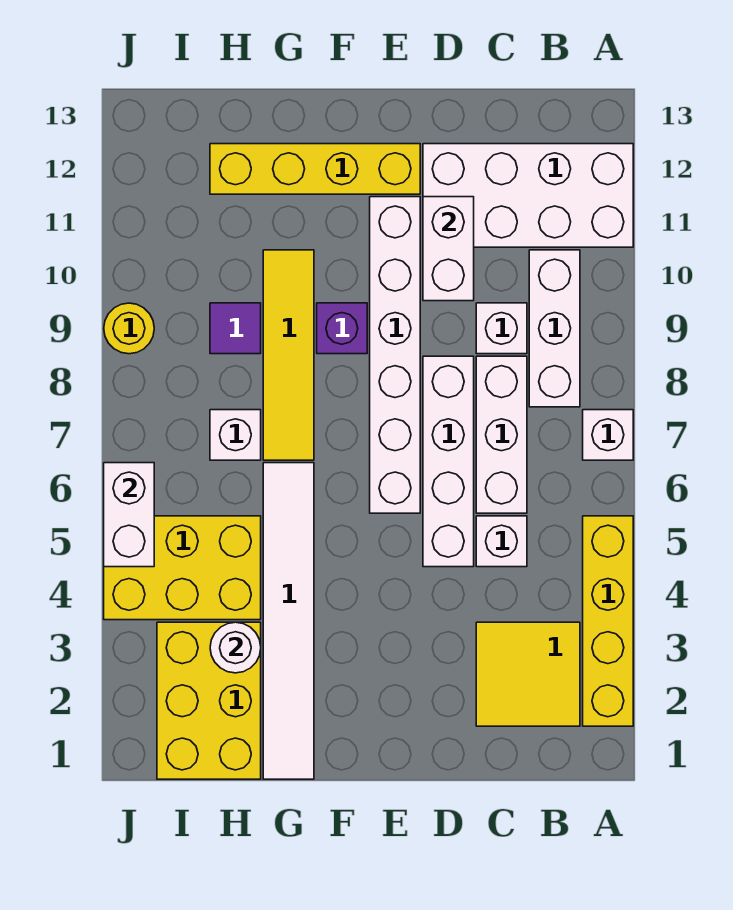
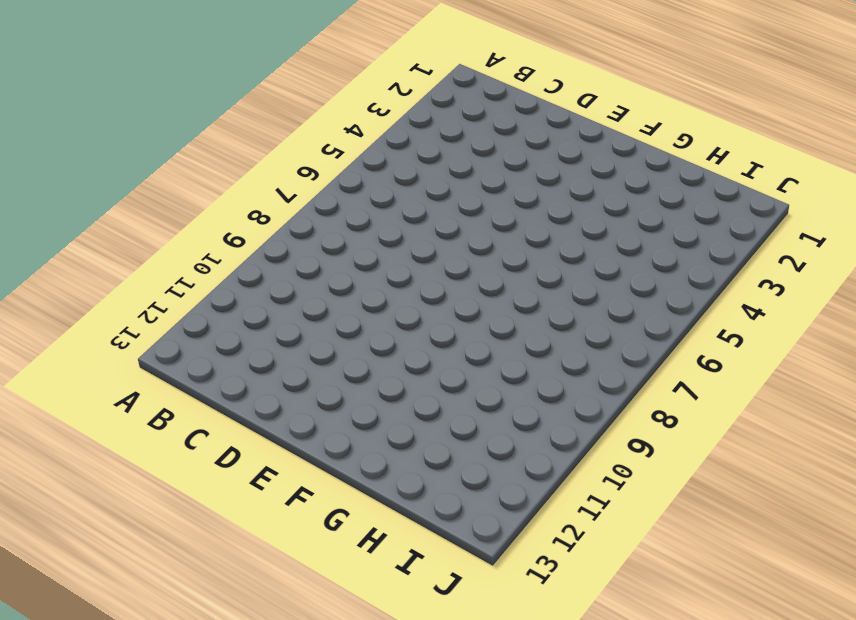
none -> yellow brick A2:A5 level 1
none -> white brick A7 level 1
none -> white brick A11:D12 level 1

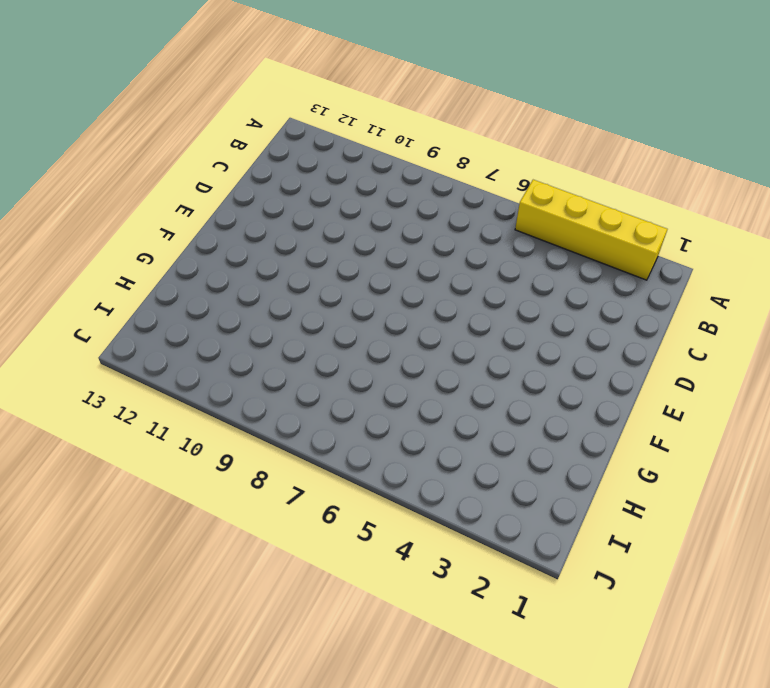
none -> white brick A7 level 1
none -> white brick A11:D12 level 1
none -> yellow tile B2:C3 level 1

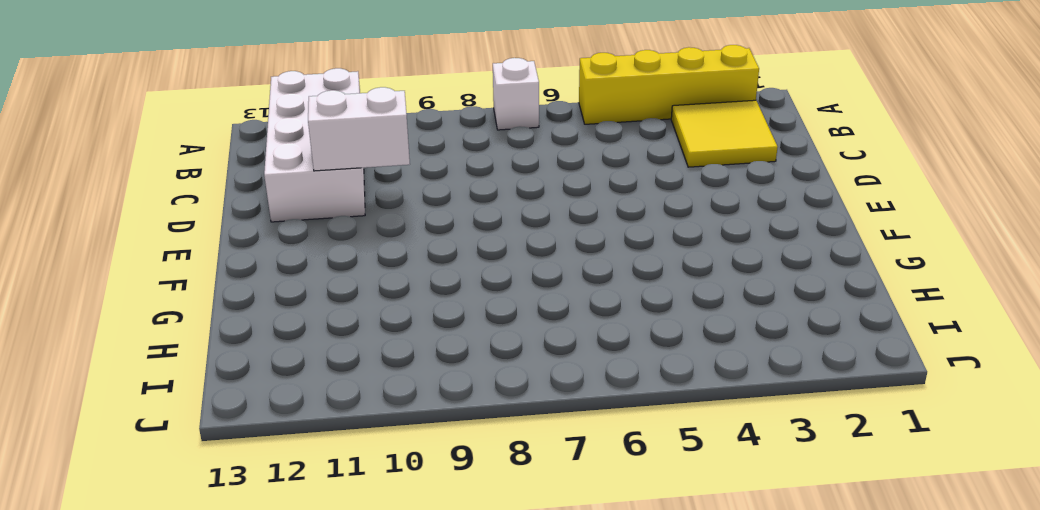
none -> white brick B8:B10 level 1
none -> white brick C5 level 1
none -> white brick C6:C8 level 1

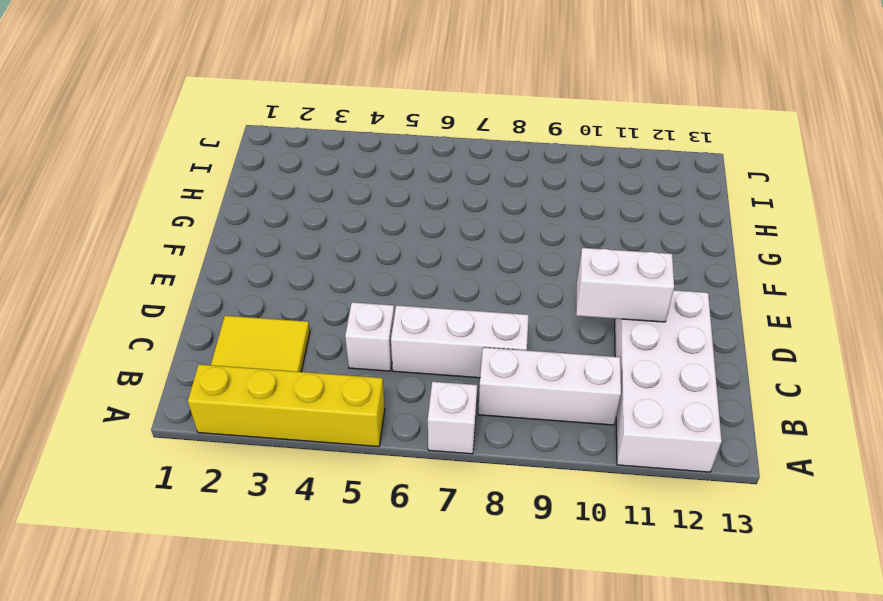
none -> white brick C9 level 1
none -> white brick D5:D8 level 1
none -> white brick E6:E11 level 1

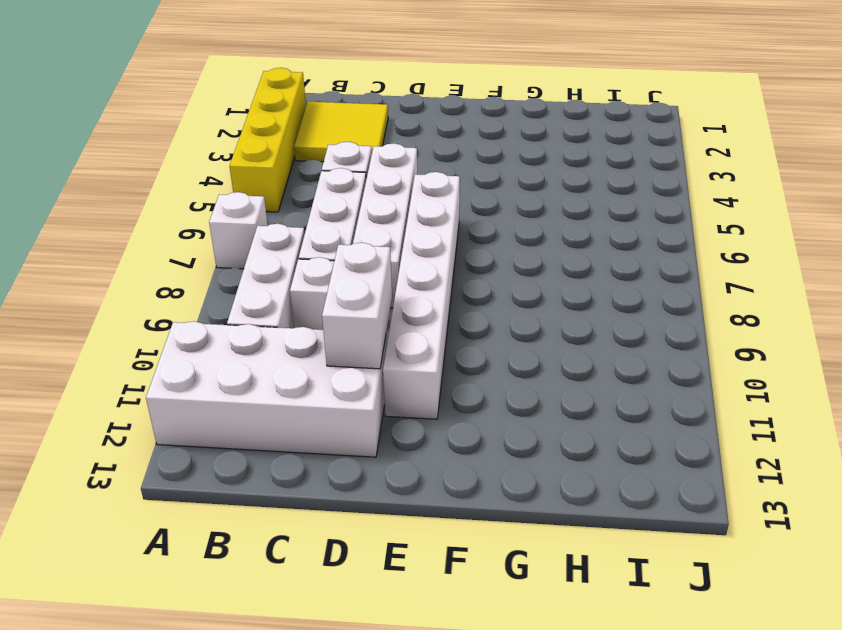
none -> yellow brick E12:H12 level 1
none -> purple brick F9 level 1
none -> white tile G1:G6 level 1

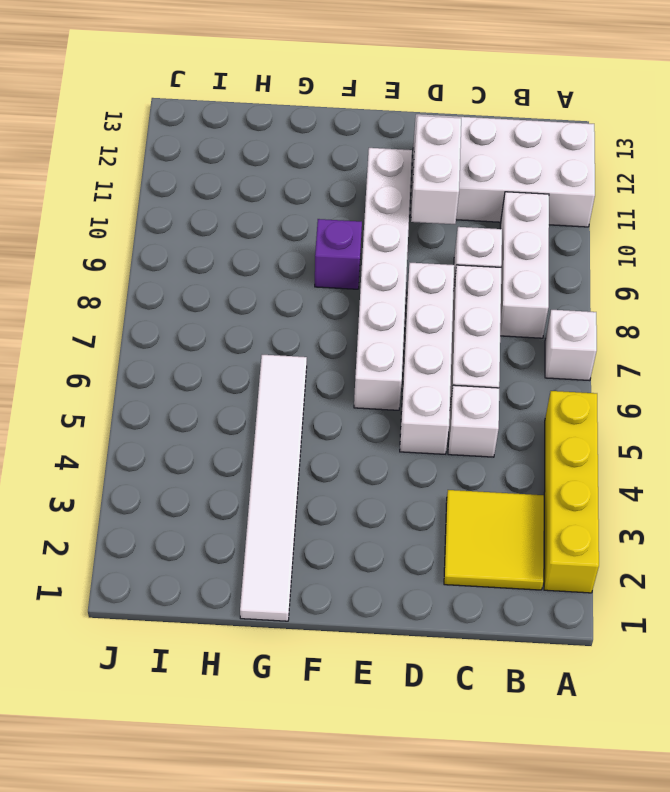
none -> yellow brick E12:H12 level 1
none -> yellow tile G7:G10 level 1
none -> yellow brick H1:I3 level 1

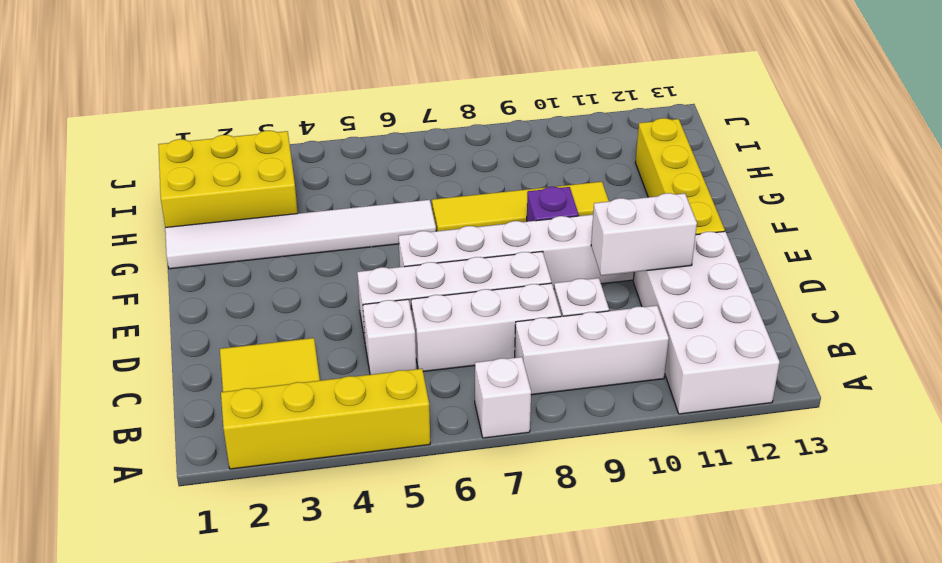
none -> yellow brick H4:J5 level 1
none -> white brick H7 level 1
none -> purple tile H9 level 1

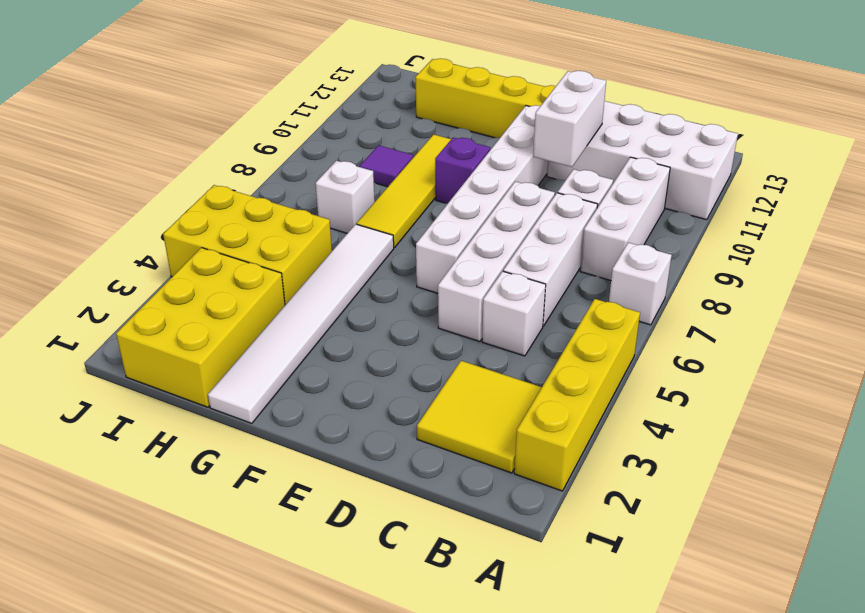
none -> yellow round brick J9 level 1
none -> white round brick H3 level 2
none -> white brick J5:J6 level 2

